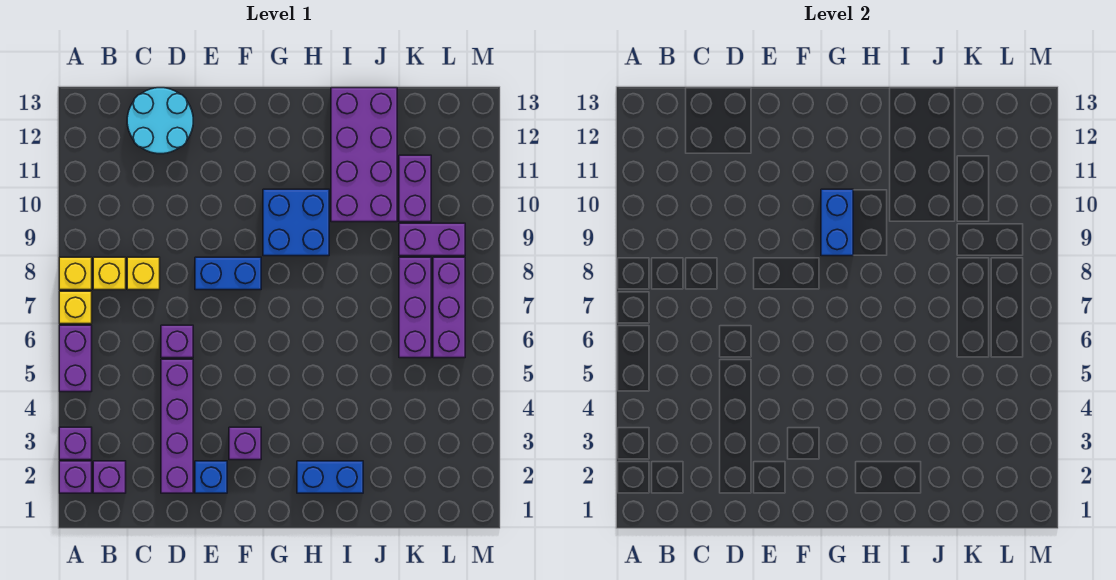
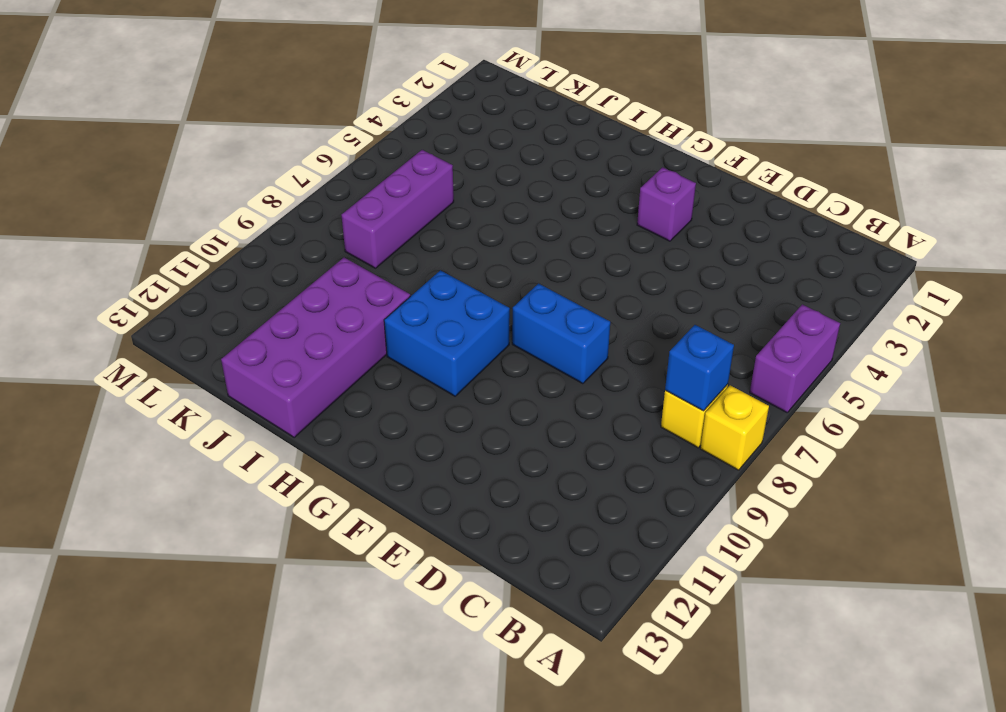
blue brick B8 level 2 -> blue brick E2 level 1
none -> purple brick A2 level 1
none -> purple brick A3 level 1
none -> yellow brick A7 level 1

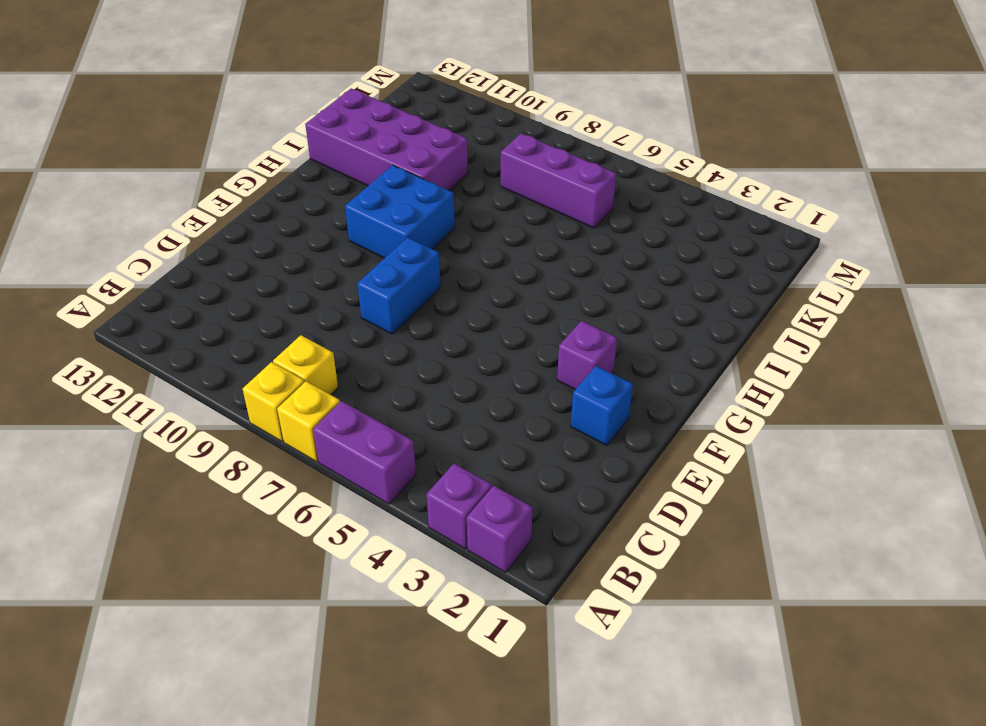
none -> purple brick B2 level 1
none -> yellow brick C8 level 1
none -> cyan round brick C12:D13 level 1

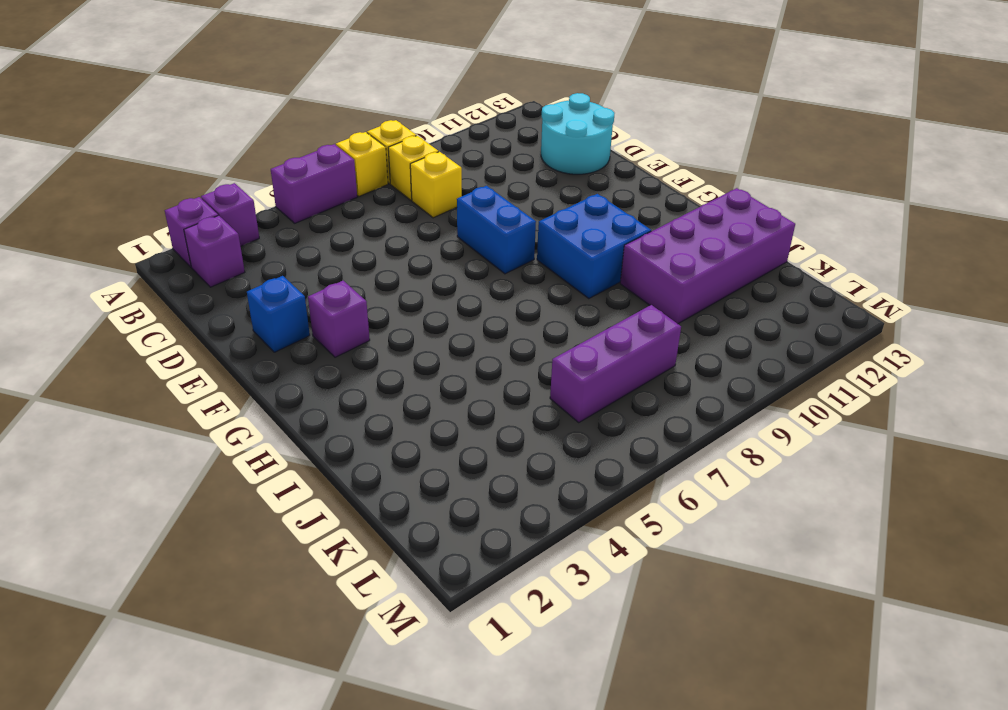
none -> purple brick D2:D5 level 1
none -> purple brick D6 level 1
none -> blue brick H2:I2 level 1

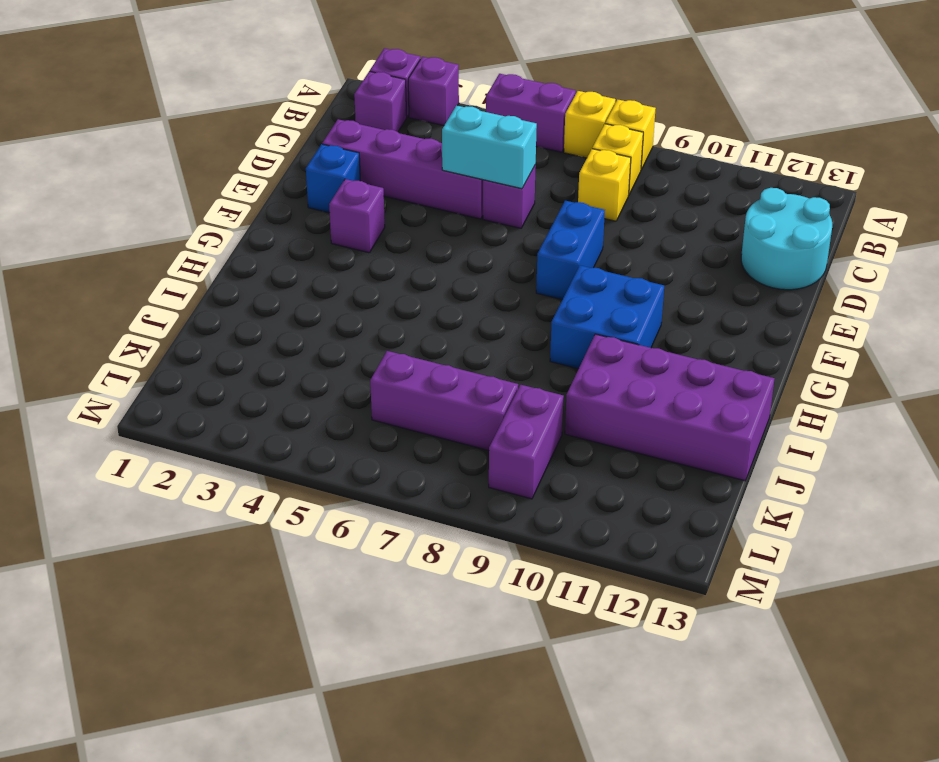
cyan brick D5:D6 level 2 -> none
none -> blue brick H2:I2 level 1
none -> purple brick K10:K11 level 1
none -> purple brick L6:L8 level 1

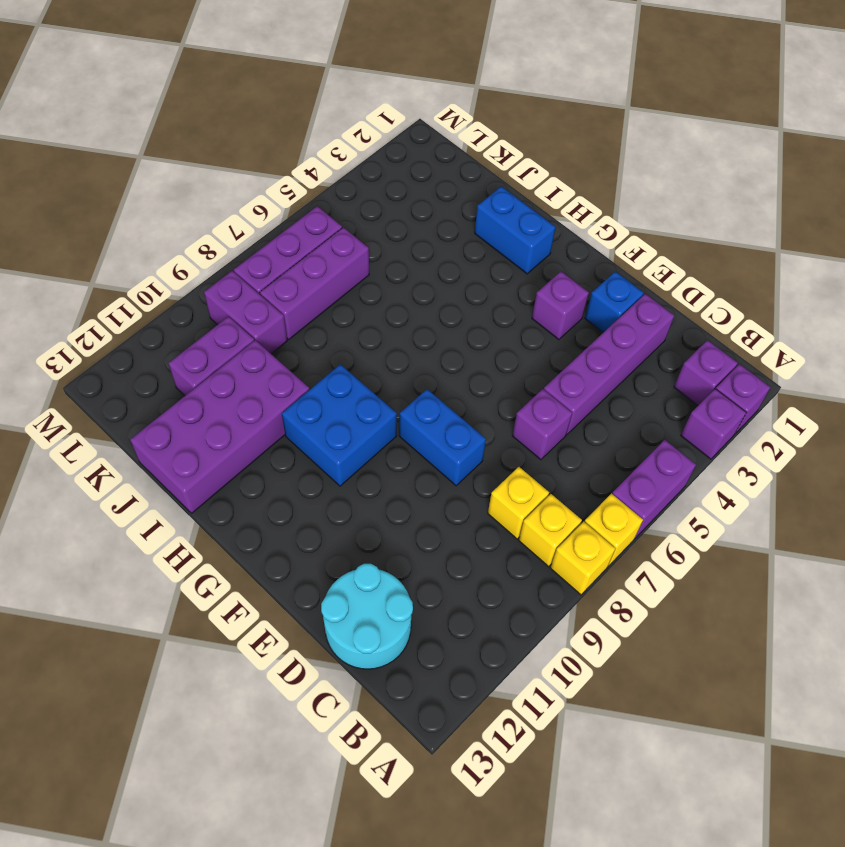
none -> blue brick G9:G10 level 2

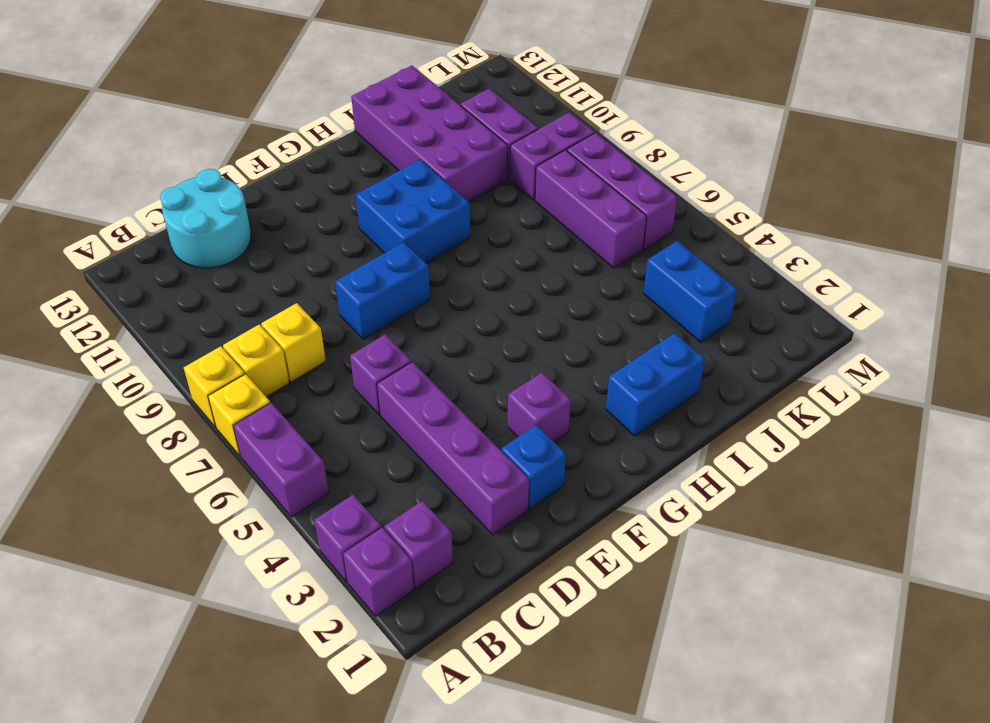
blue brick K3:K4 level 1 -> blue brick G9:G10 level 2

